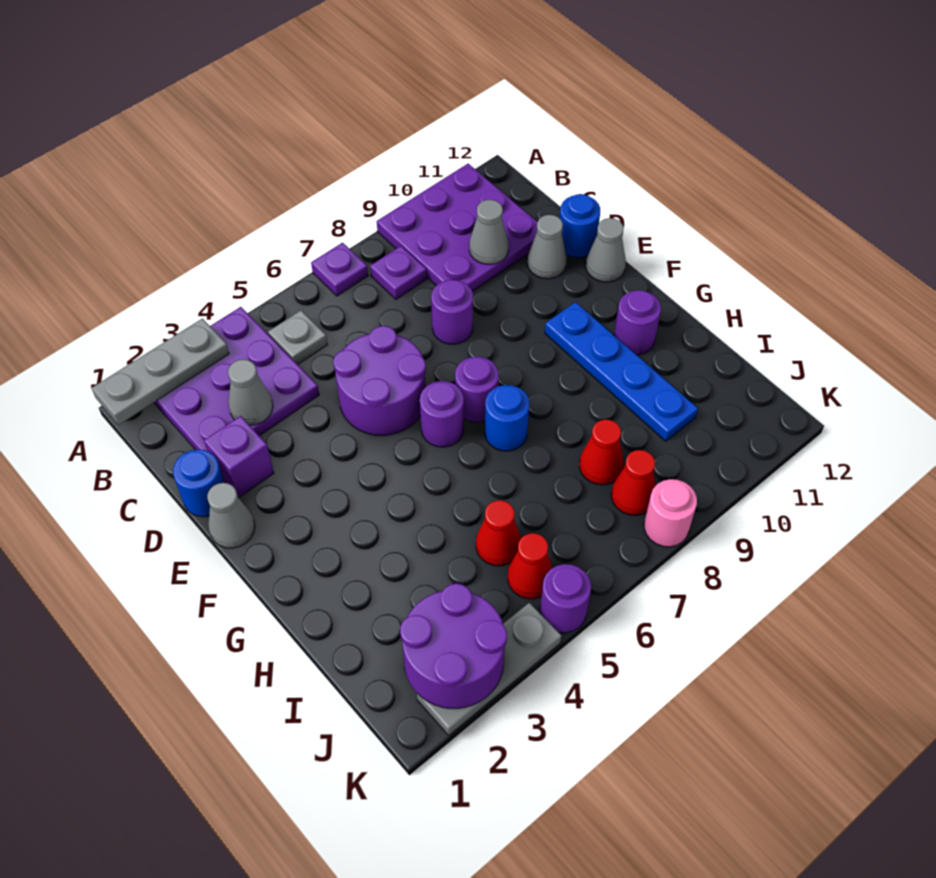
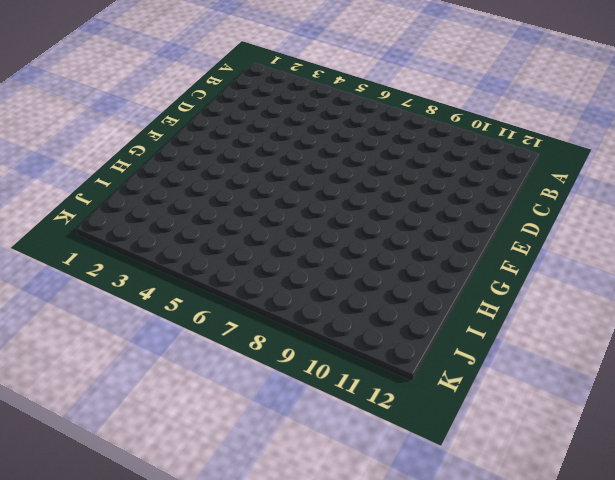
none -> purple plate A2:C4 level 1
none -> purple plate A7 level 1
none -> purple plate A9:C11 level 1

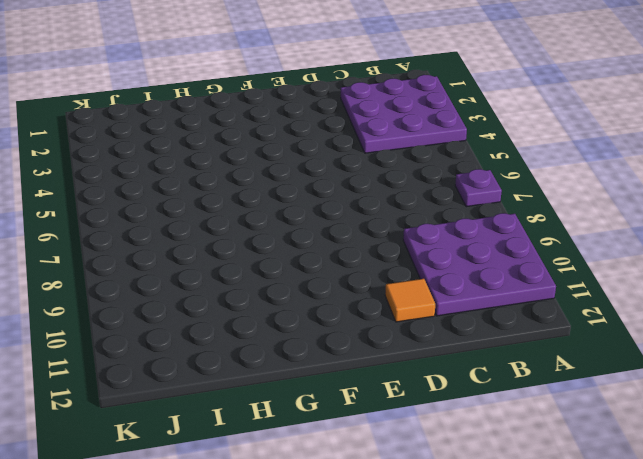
orange tile D11 level 1 -> grey cone D11 level 1
none -> grey plate B5 level 1
none -> purple plate B8 level 1
none -> blue round brick D1 level 1

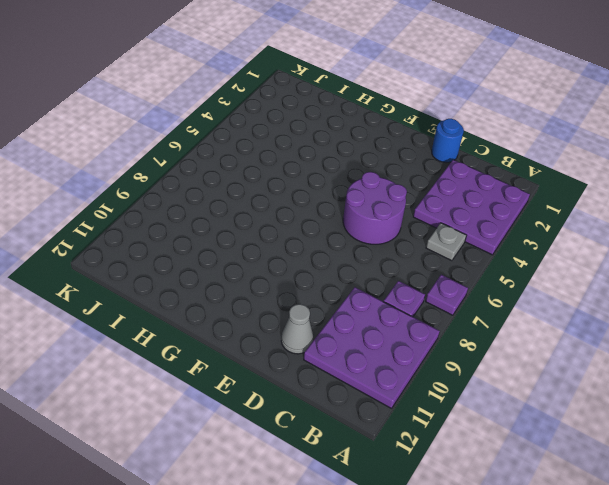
none -> purple brick D2 level 1
none -> purple round brick D8 level 1
none -> blue round brick D12 level 1

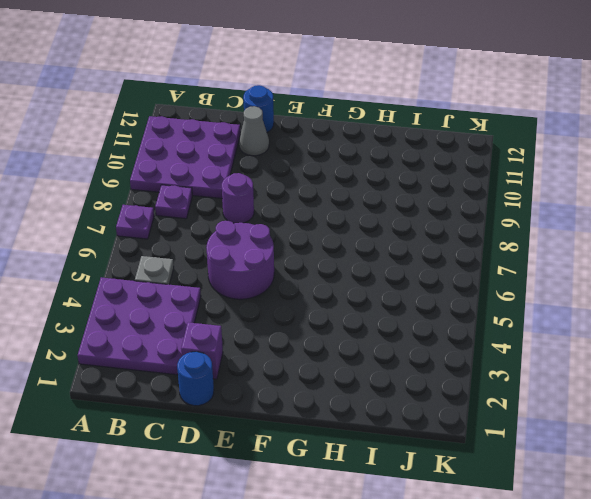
none -> grey cone E1 level 1
none -> grey cone E12 level 1
none -> purple round brick F6 level 1

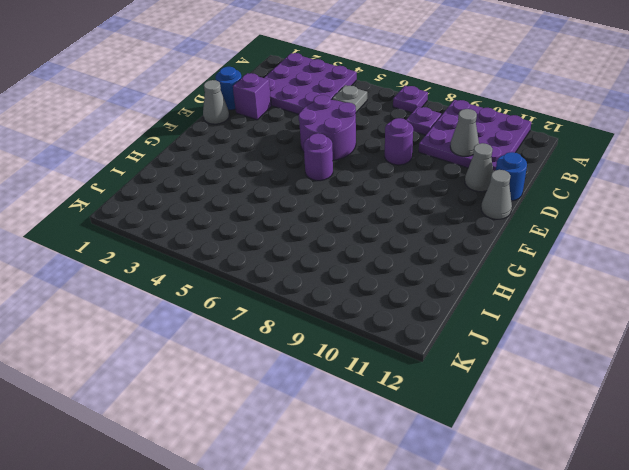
none -> purple round brick F7 level 1
none -> blue plate F10:I10 level 1
none -> blue round brick G7 level 1

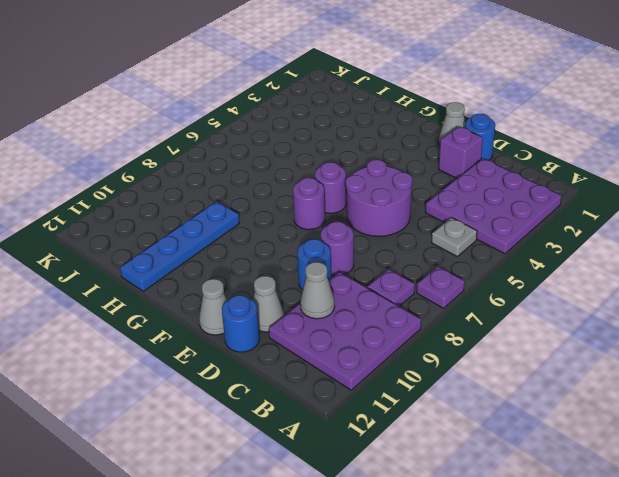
blue round brick D9 level 1 -> blue round brick G7 level 1
blue plate H9:H12 level 1 -> blue plate F10:I10 level 1
none -> purple round brick G11 level 1
none -> red cone I5 level 1
none -> red cone I8 level 1

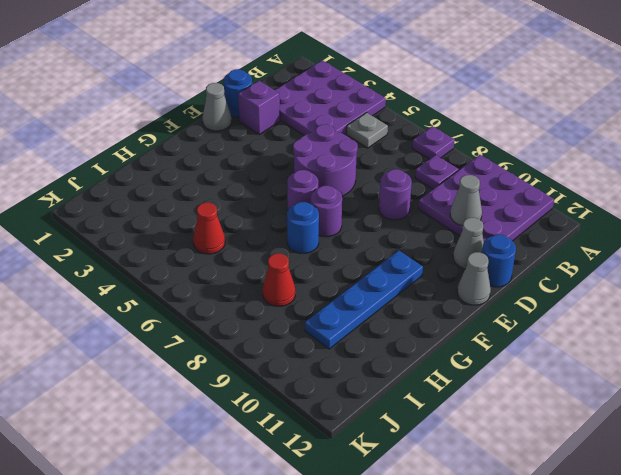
none -> purple round brick G11 level 1
none -> red cone J5 level 1
none -> red cone J8 level 1

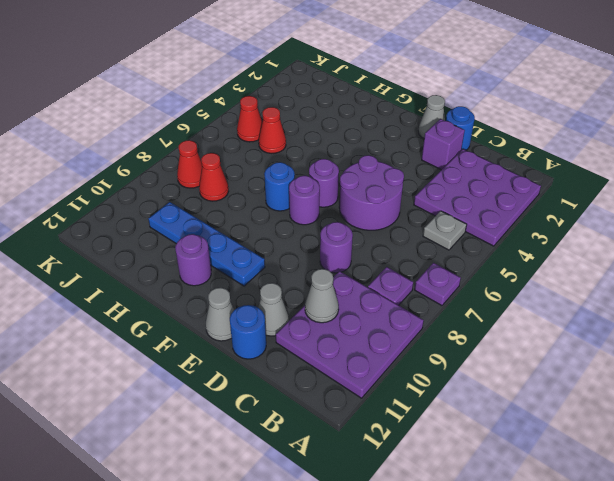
none -> grey plate K2:K4 level 1
none -> purple round brick K5 level 1
none -> pink round brick K8 level 1

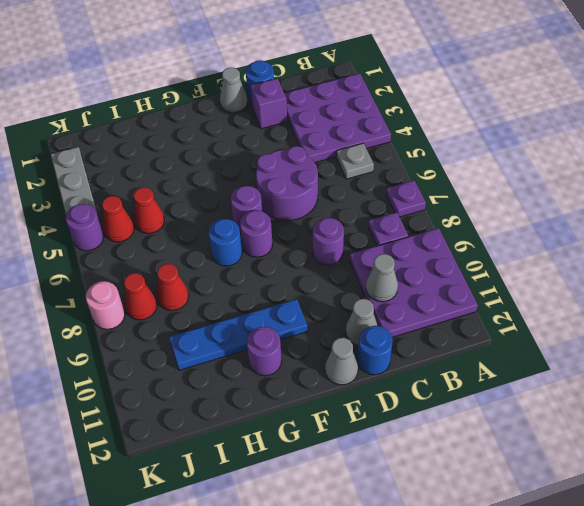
none -> grey plate A1:A3 level 2
none -> grey cone C3 level 2
none -> purple round brick J2:K3 level 2

